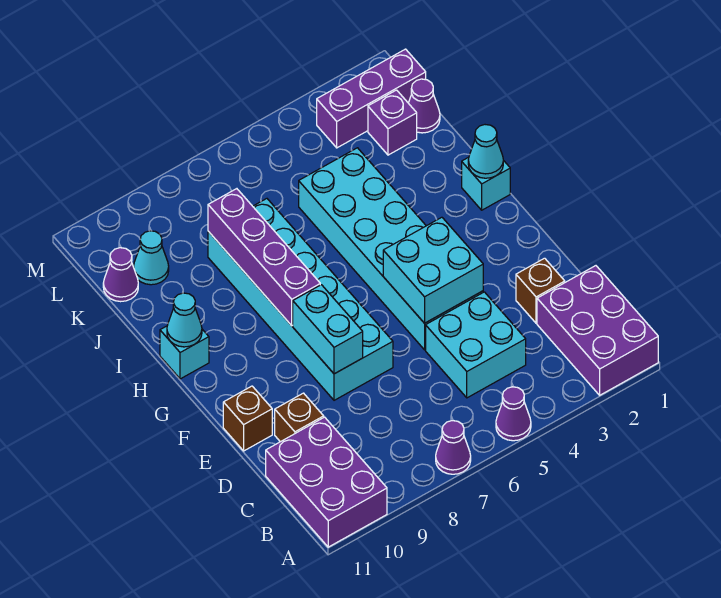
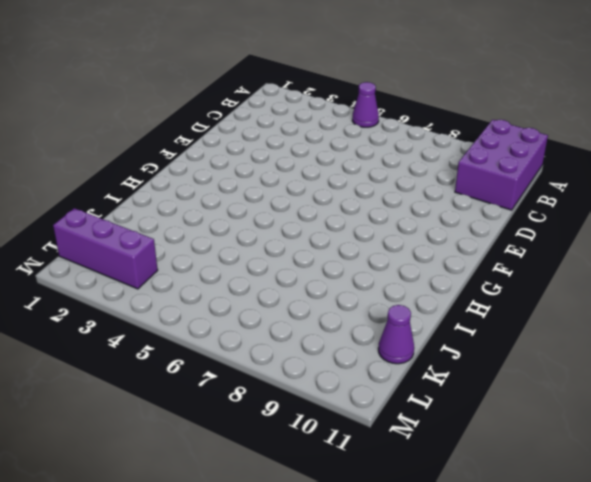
none -> purple brick A1:C2 level 1
none -> purple cone A7 level 1
none -> cyan brick C4:D5 level 1

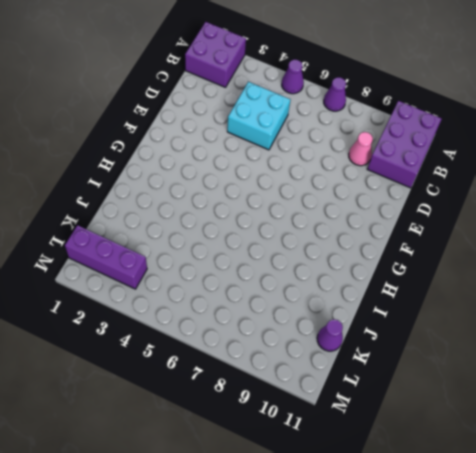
purple brick A1:B2 level 1 -> purple brick A1:C2 level 1
pink cone C9 level 1 -> none
none -> brown brick D2 level 1
none -> brown brick D10 level 1
none -> cyan brick E4:J5 level 1

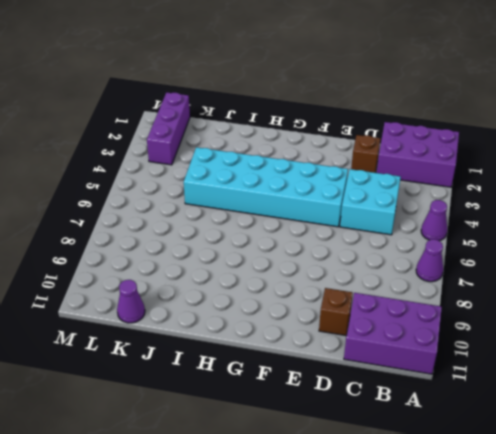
none -> cyan brick E7:J8 level 1
none -> brown brick E11 level 1
none -> cyan brick H1 level 1

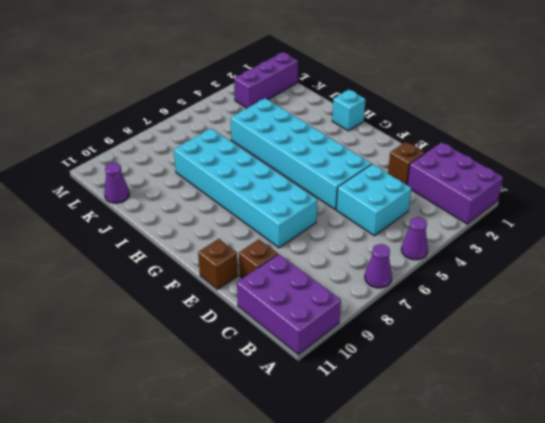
none -> cyan brick H11 level 1
none -> purple cone K1 level 1
none -> purple brick K2 level 1

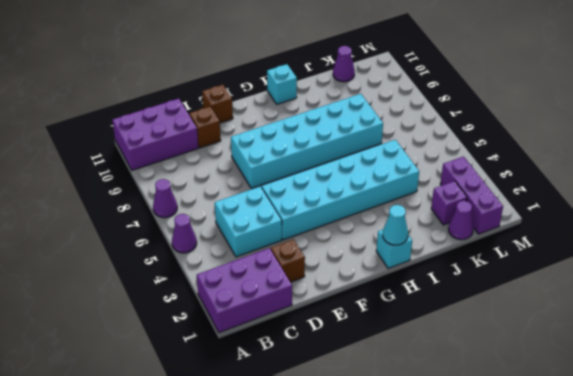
none -> cyan cone K10 level 1
none -> cyan brick E4:F5 level 2
none -> cyan brick E8:F8 level 2

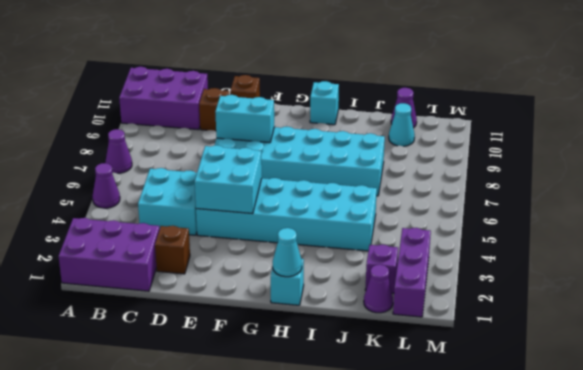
none -> purple brick G8:J8 level 2
none -> cyan cone H11 level 2

